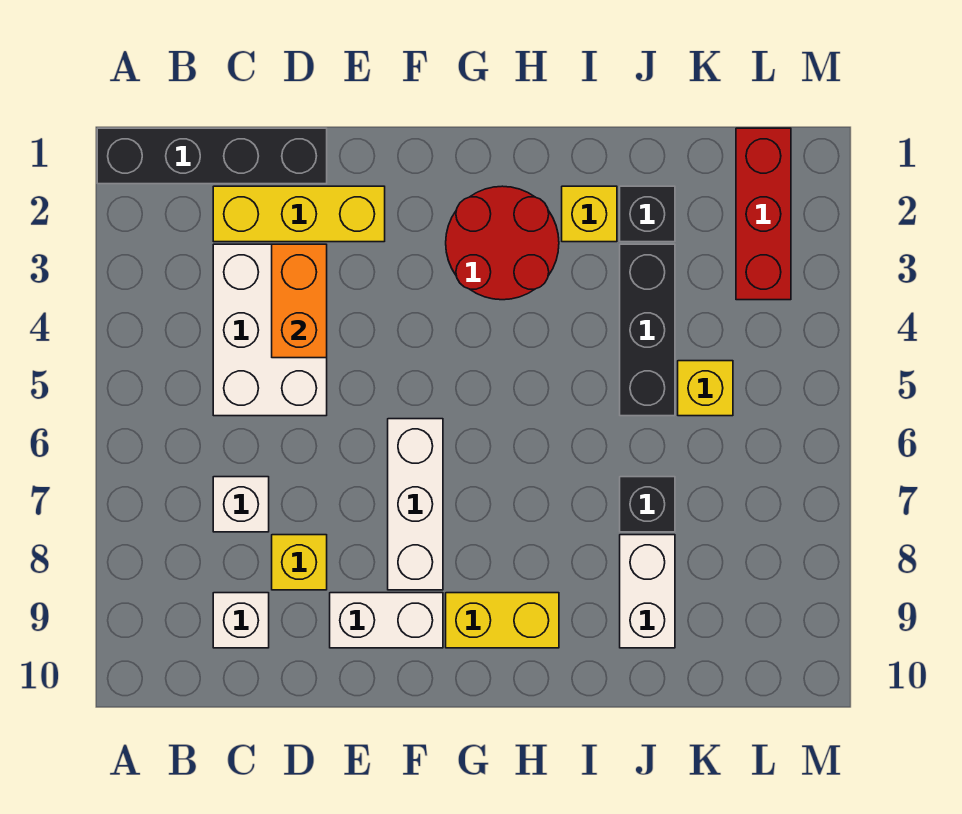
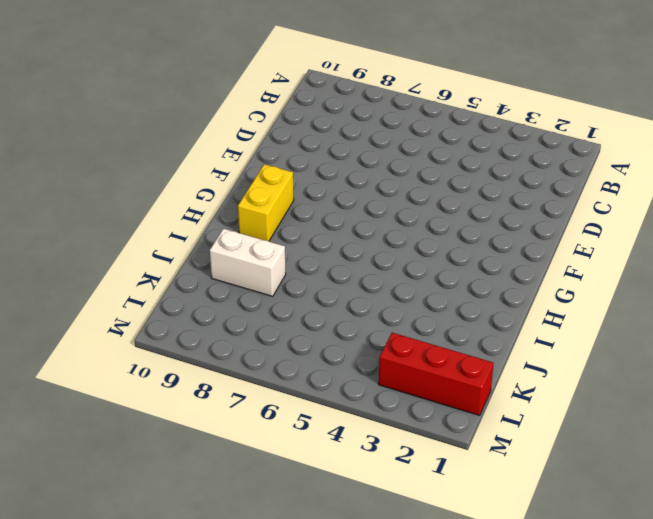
none -> black brick A1:D1 level 1
none -> yellow brick C2:E2 level 1
none -> white brick C3:D5 level 1

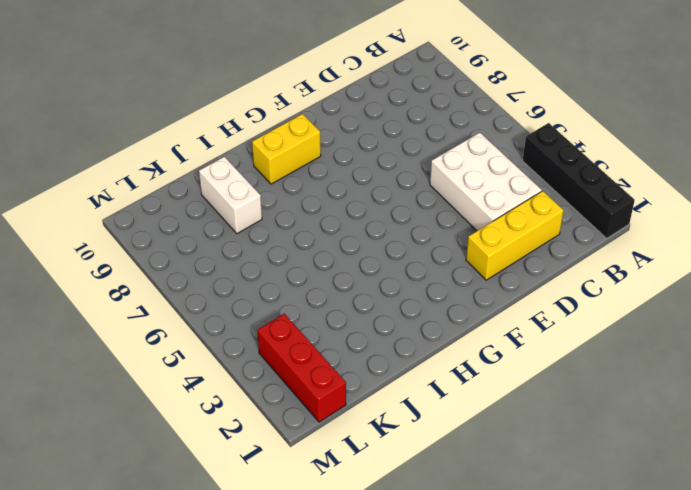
black brick A1:A4 level 1 -> black brick A1:D1 level 1
none -> white brick C7 level 1
none -> white brick C9 level 1
none -> yellow brick D8 level 1

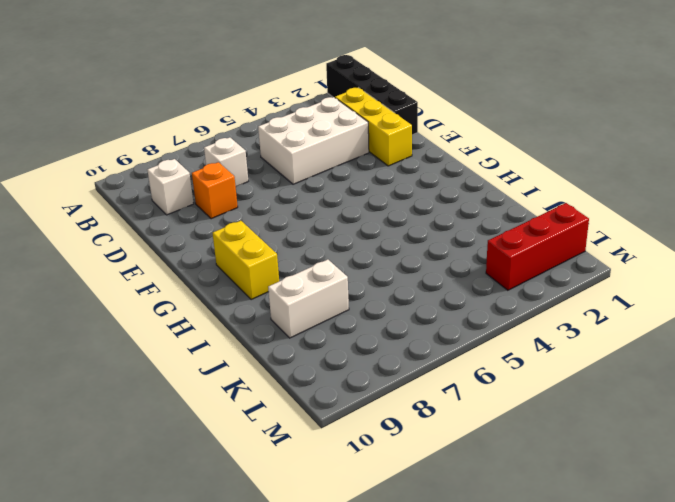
orange brick D8 level 1 -> yellow brick D8 level 1
none -> white brick E9:F9 level 1
none -> white brick F6:F8 level 1
none -> red round brick G2:H3 level 1

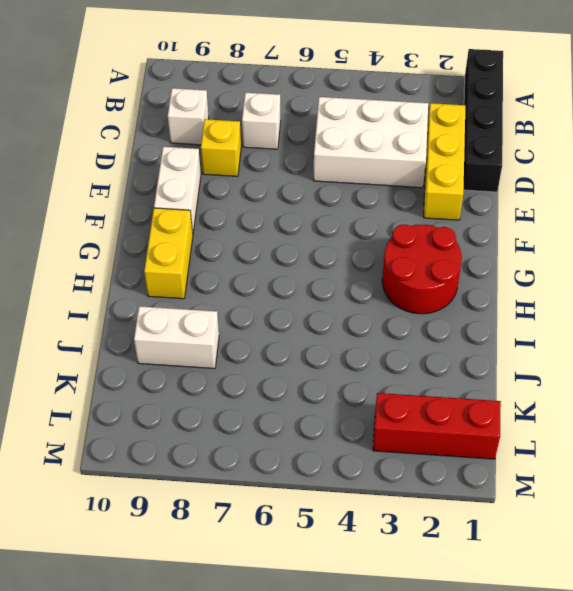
none -> white brick F6:F8 level 1
none -> yellow brick I2 level 1
none -> black brick J2 level 1

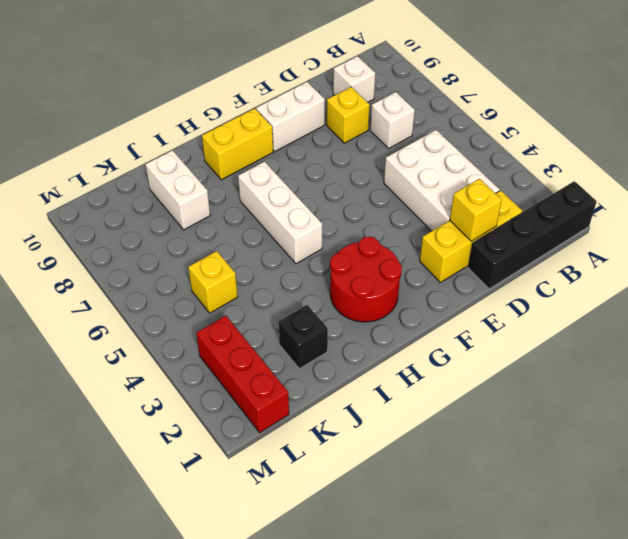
yellow brick D2 level 2 -> yellow brick I2 level 1
white brick H5:H7 level 1 -> white brick F6:F8 level 1
none -> black brick J3:J5 level 1
none -> black brick J7 level 1
none -> orange brick D3:D4 level 2

